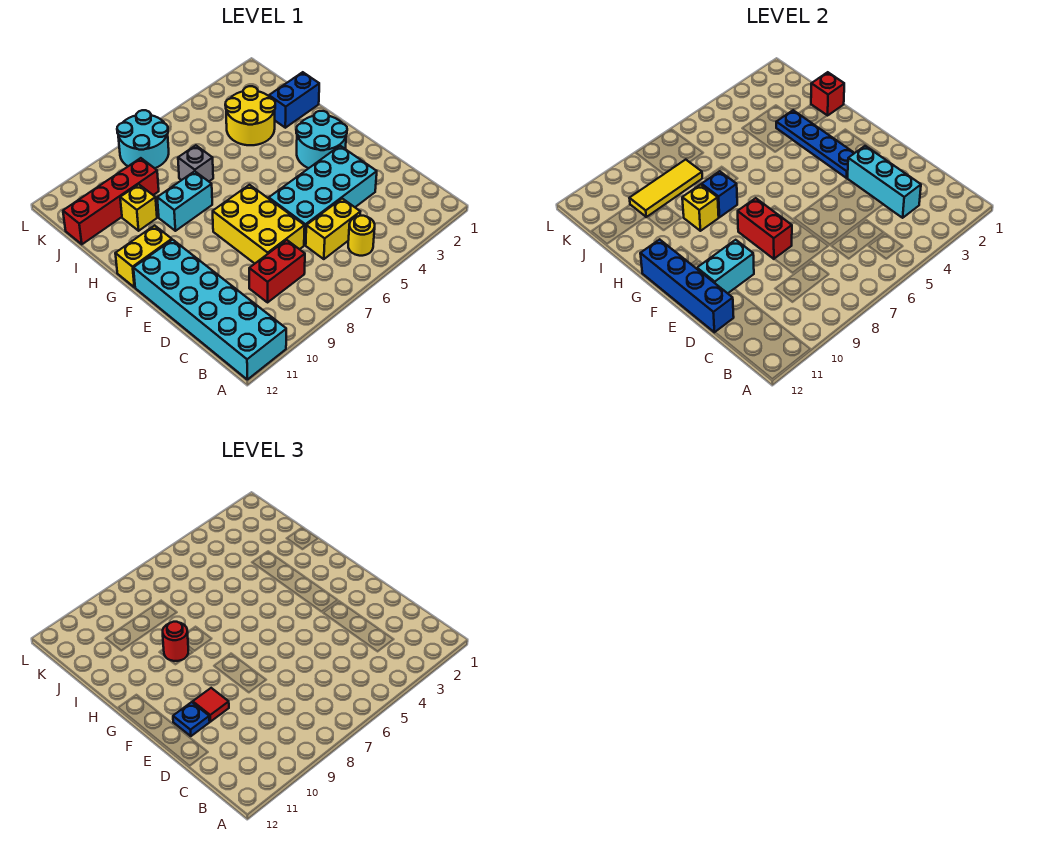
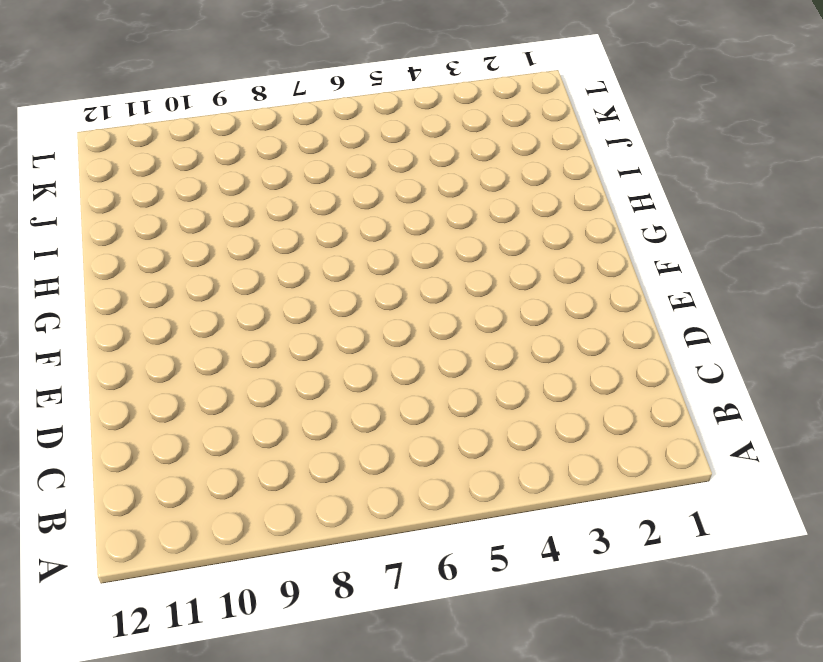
none -> cyan brick A11:F12 level 1
none -> yellow round brick B5 level 1
none -> yellow brick C5:C6 level 1

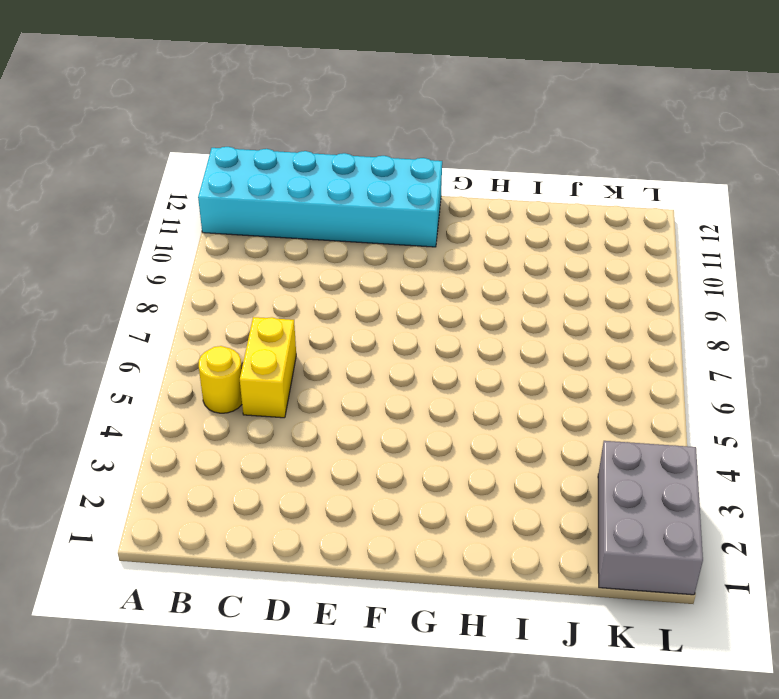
grey brick K1:L3 level 1 -> none
none -> red brick C8:C9 level 1
none -> cyan brick D3:E6 level 1
none -> yellow brick D7:F8 level 1

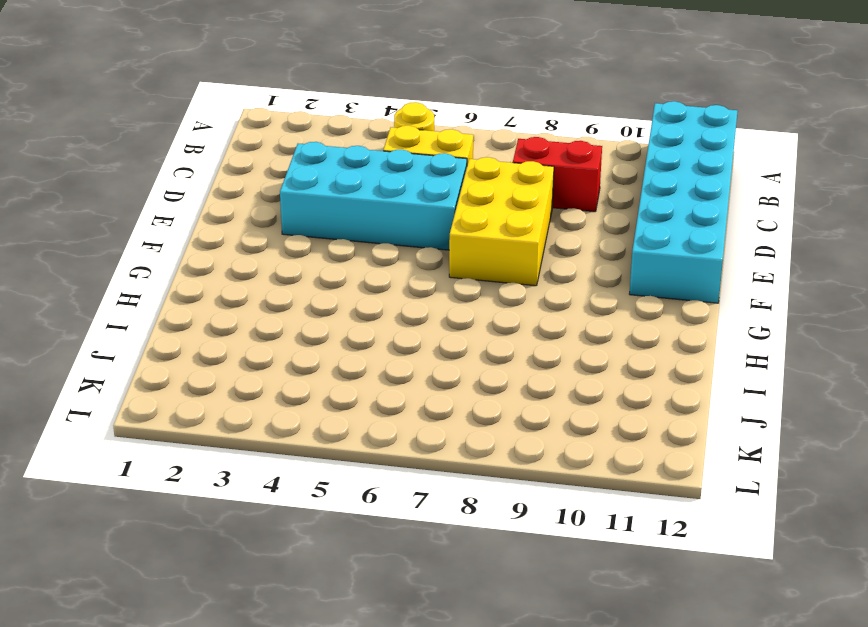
none -> cyan round brick F2:G3 level 1
none -> yellow brick G11:G12 level 1
none -> cyan brick H8:H9 level 1

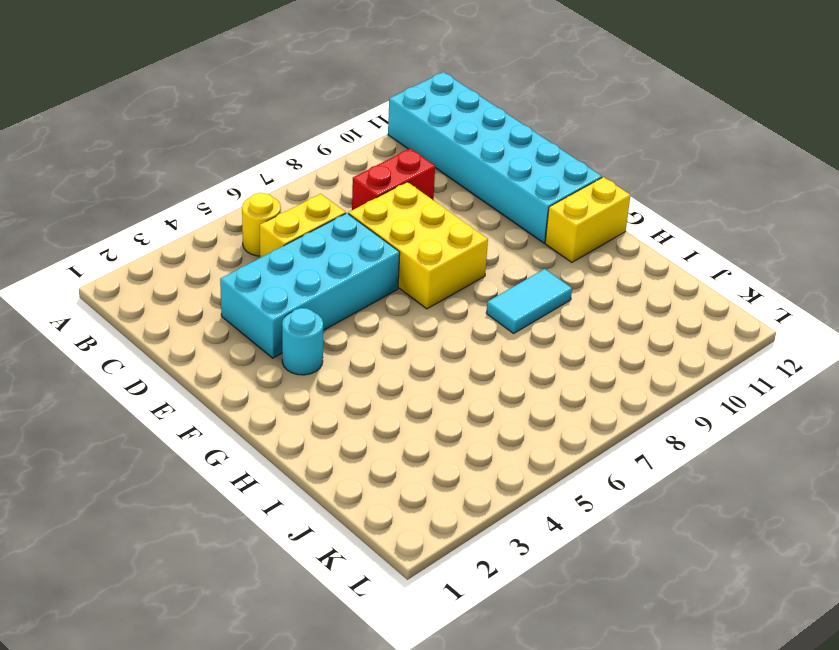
cyan round brick F3 level 1 -> cyan round brick F2:G3 level 1
cyan tile H8:H9 level 1 -> cyan brick H8:H9 level 1
none -> blue brick I1:I2 level 1
none -> yellow round brick I3:J4 level 1
none -> grey brick I7 level 1

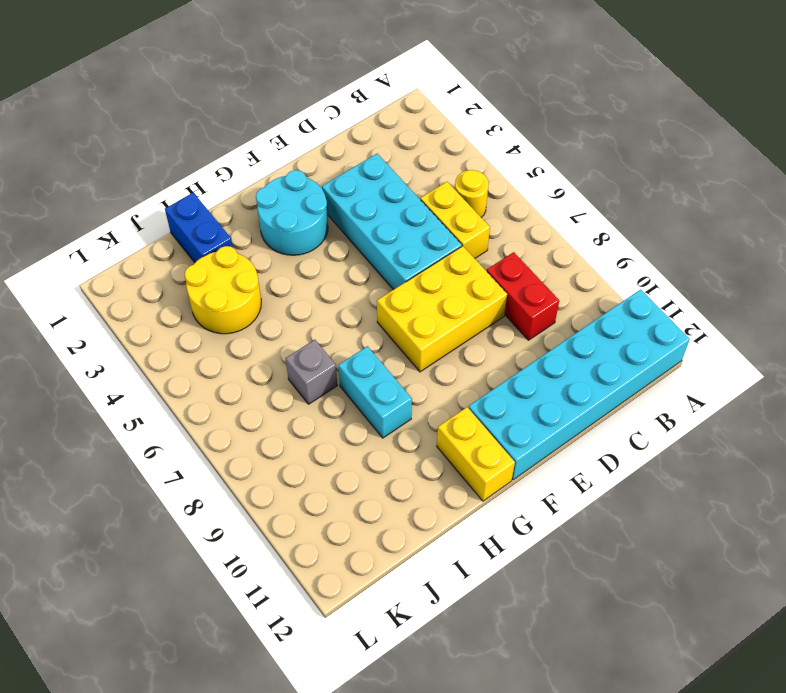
none -> yellow brick I10 level 1
none -> red brick J9:J12 level 1
none -> cyan round brick K7:L8 level 1

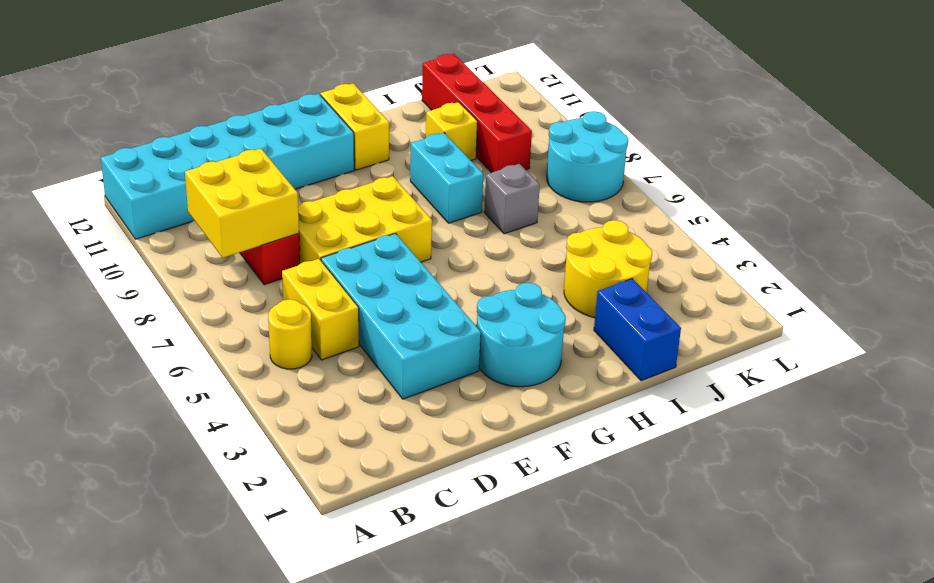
yellow brick B8:C9 level 2 -> none
none -> cyan brick C3:E3 level 2
none -> blue brick D12:G12 level 2
none -> red brick E8:F8 level 2

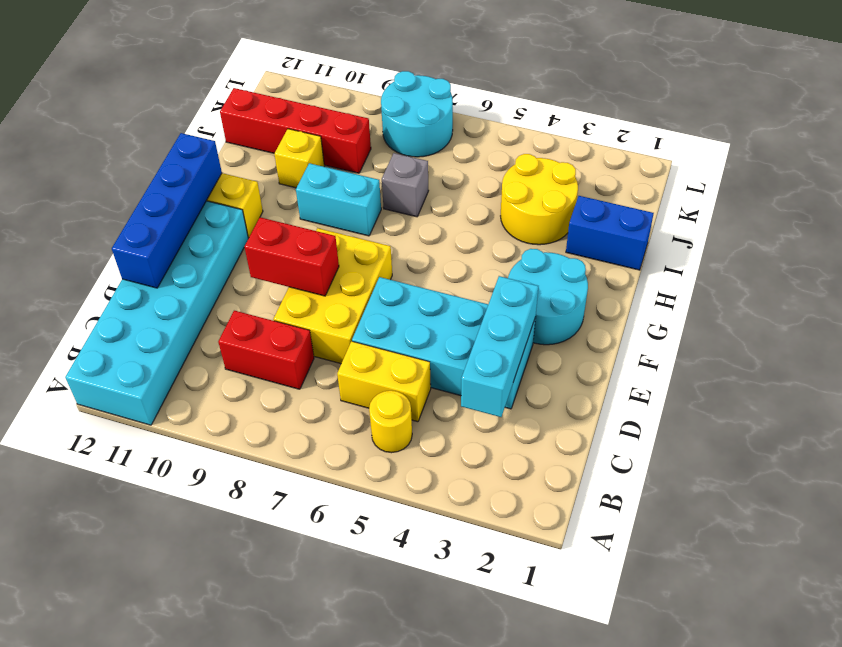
red brick E8:E9 level 2 -> red brick E8:F8 level 2
none -> cyan brick E10:E11 level 2
none -> blue plate F3:I3 level 2
none -> blue brick H8 level 2

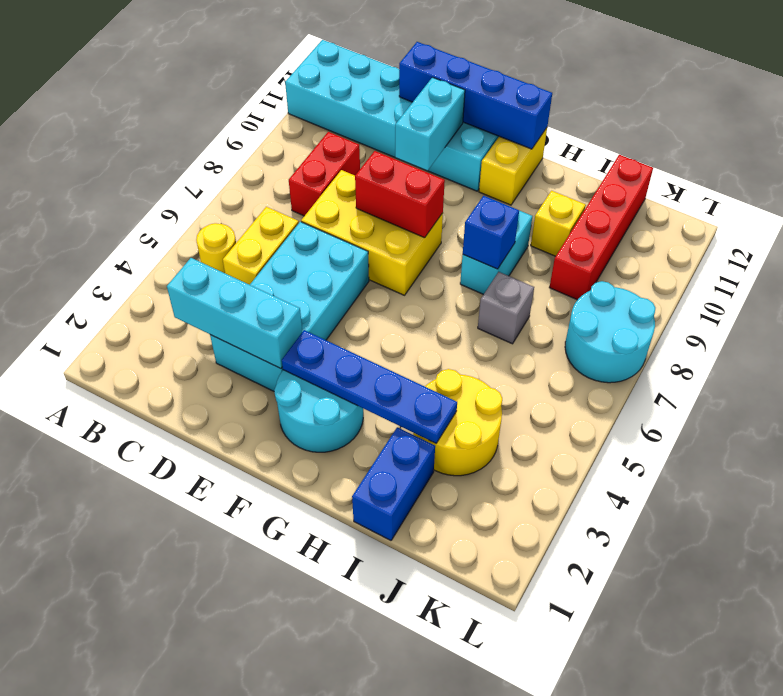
none -> yellow brick H9 level 2
none -> red brick I1 level 2
none -> yellow tile J8:J10 level 2

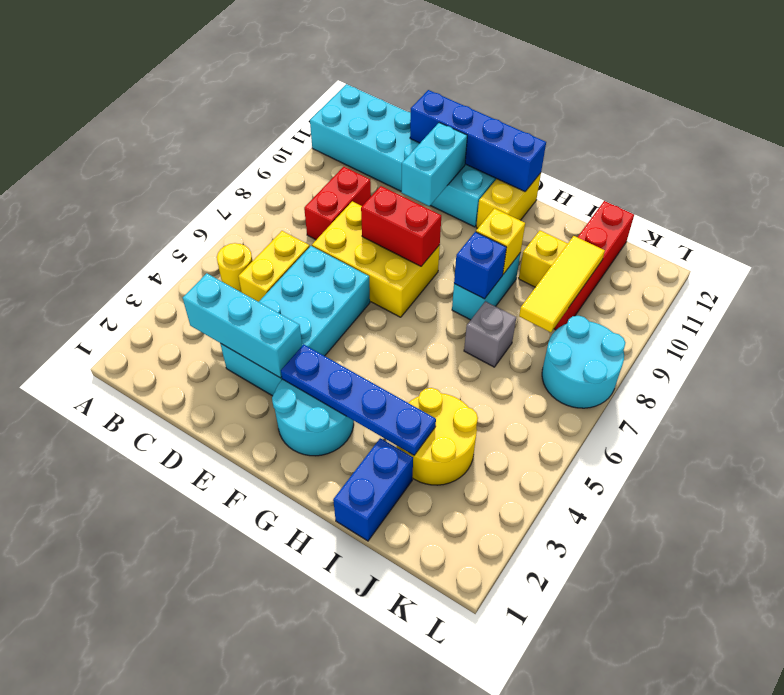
none -> red brick I1 level 2
none -> red tile E10 level 3
none -> blue plate E11 level 3

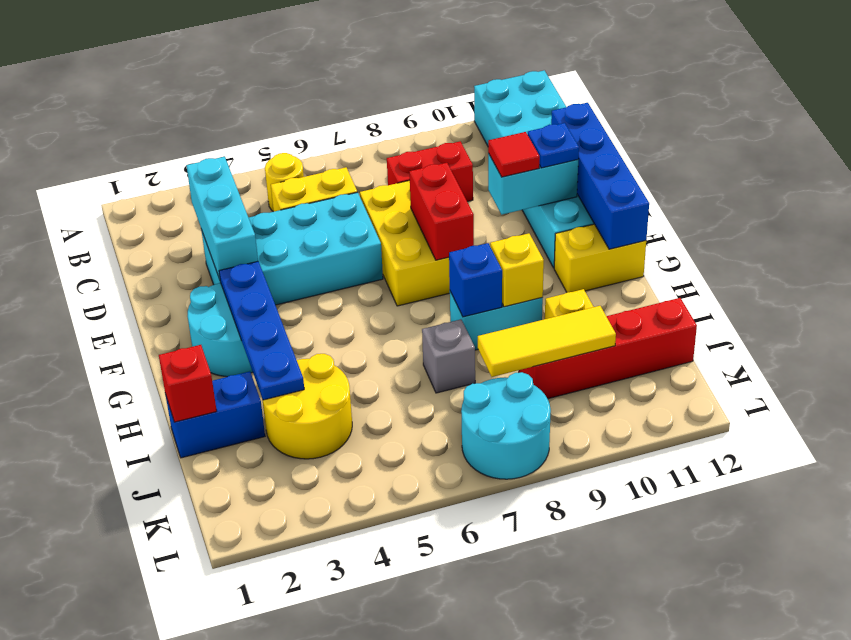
none -> red round brick H9 level 3

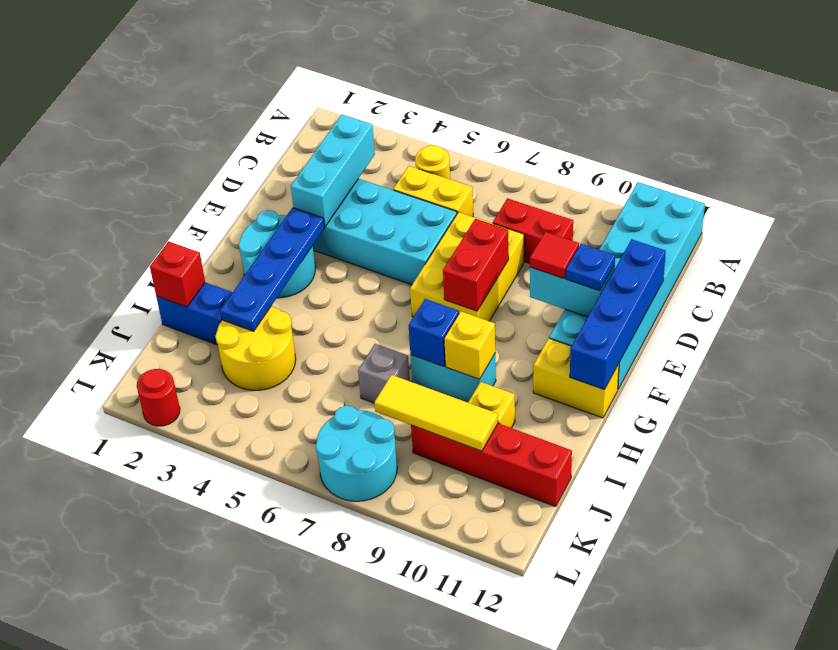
red round brick L2 level 1 -> red round brick H9 level 3

